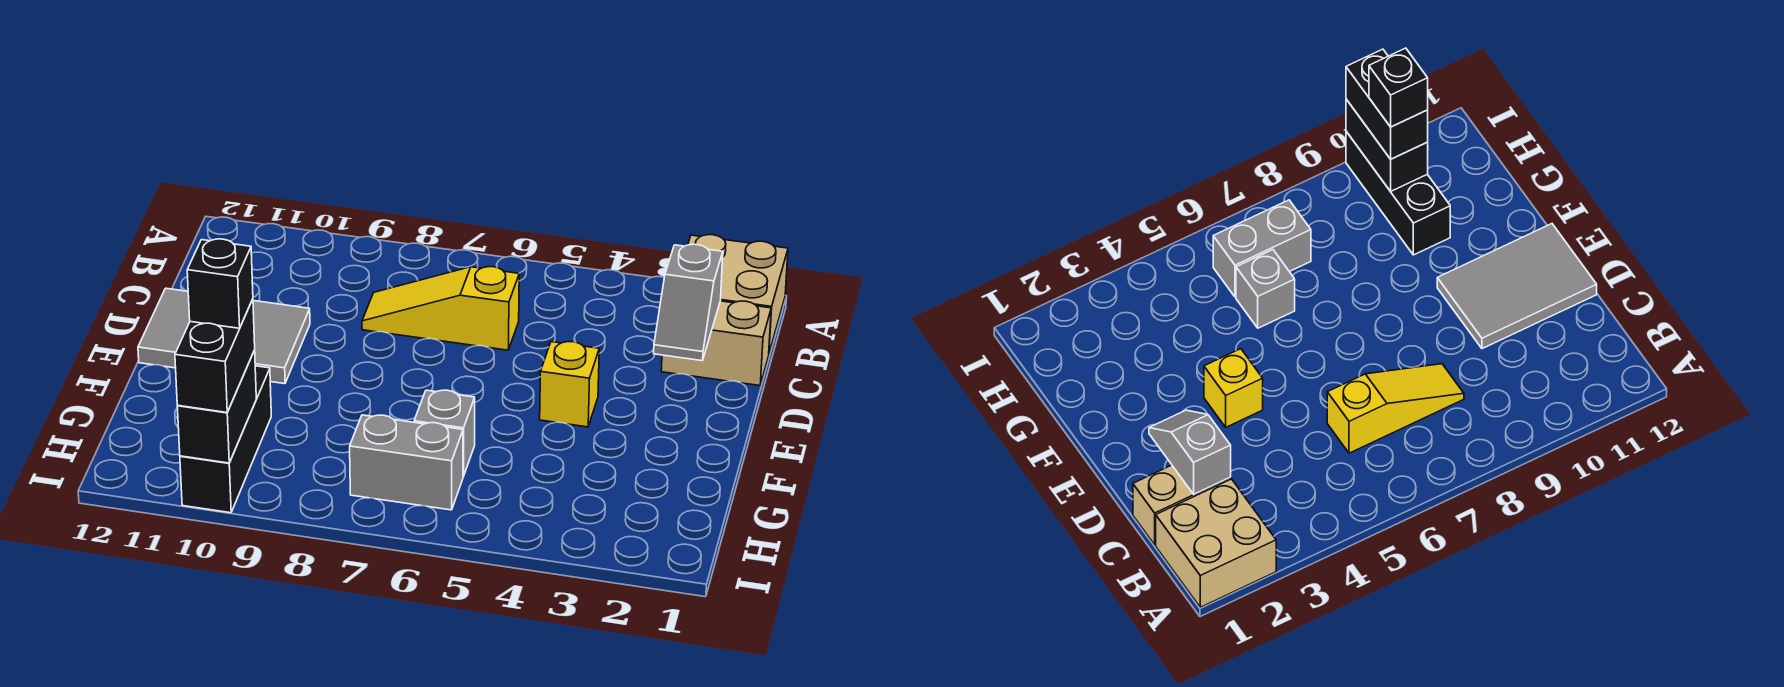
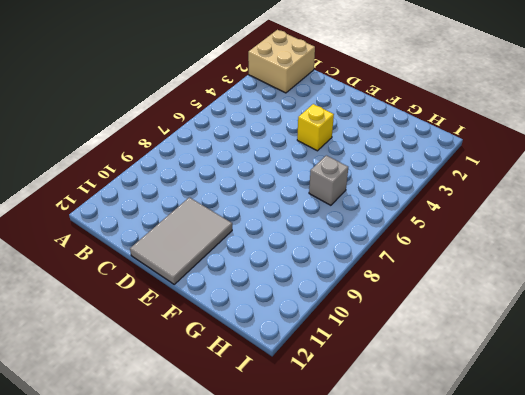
none -> tan brick C1:C2 level 1
none -> yellow slope C6:C8 level 1 top 6
none -> black brick G10:I10 level 1

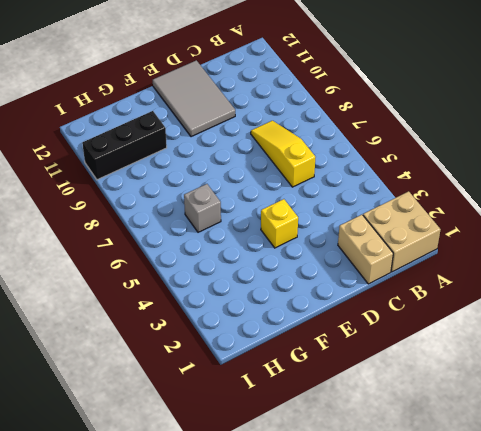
none -> grey brick H6:H7 level 1
none -> grey slope C2:D2 level 2 top C
none -> black brick H10:I10 level 2

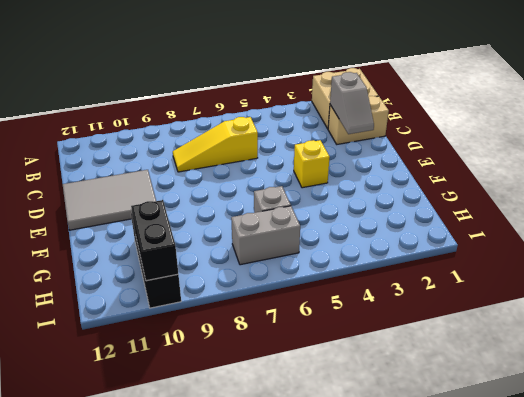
none -> black brick H10:I10 level 3
none -> black brick H10 level 4

